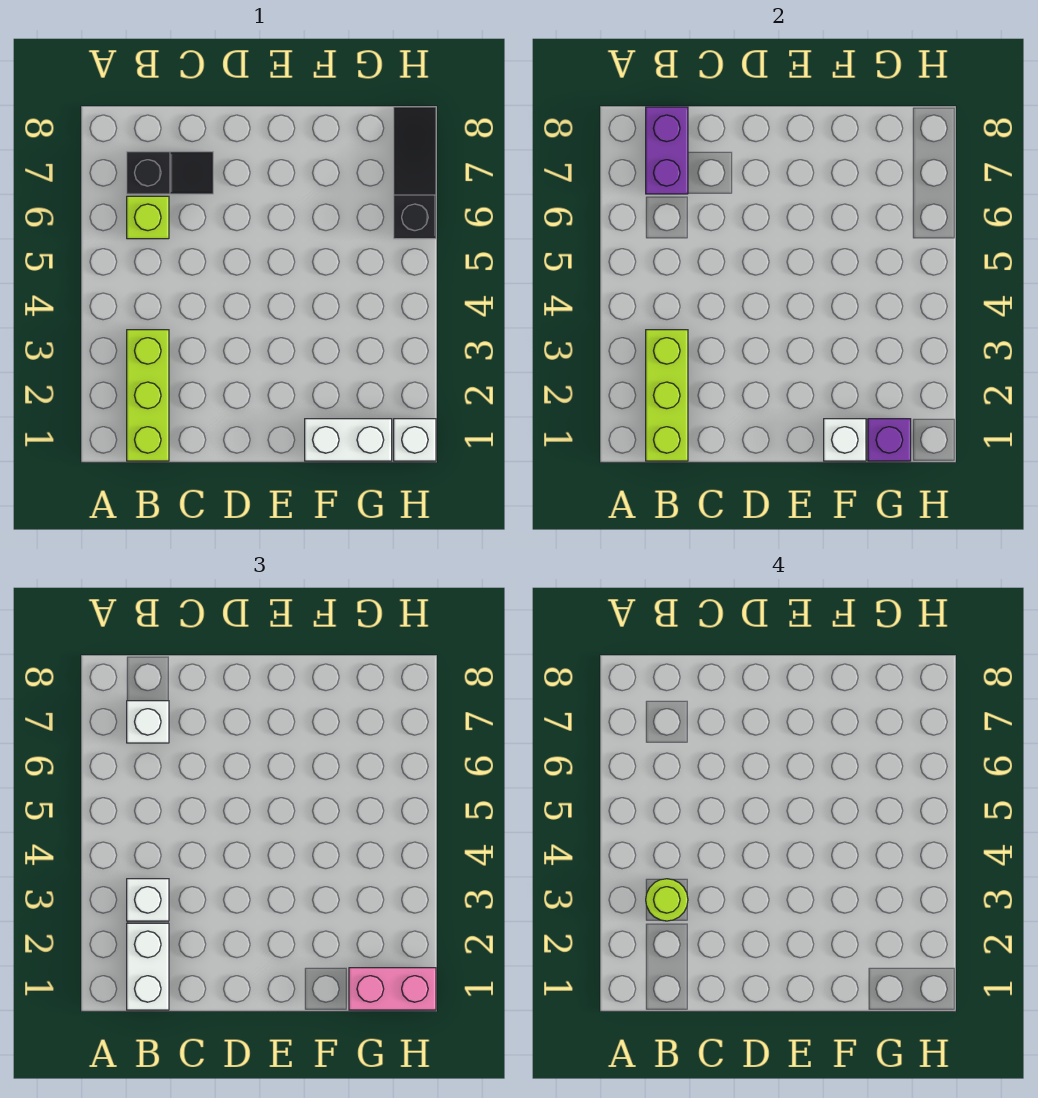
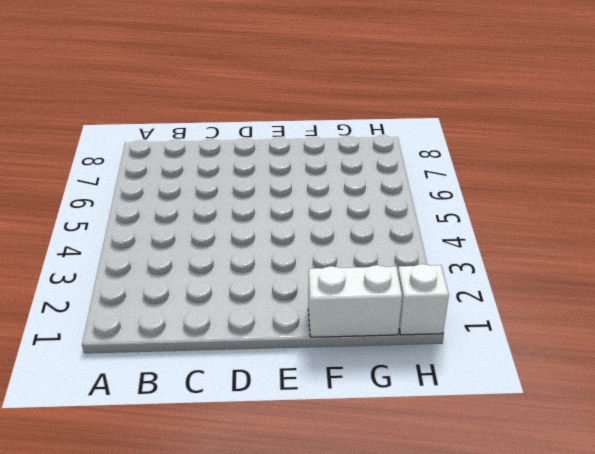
none -> lime brick B1:B3 level 1
none -> lime brick B6 level 1
none -> black slope B7:C7 level 1 top B

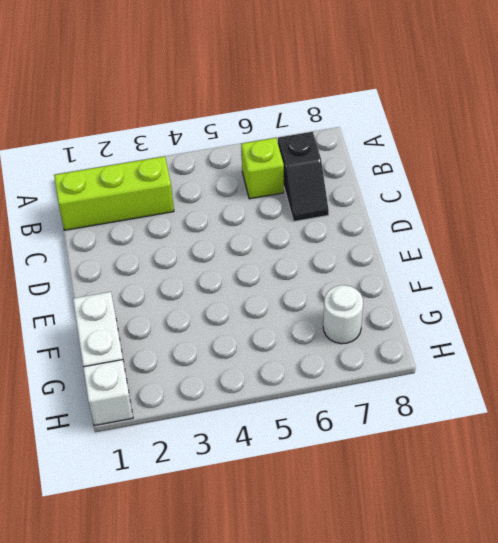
white round brick G7 level 1 -> none
none -> black slope H6:H8 level 1 top 6
none -> lime brick B1:B3 level 2
none -> purple brick B7:B8 level 2

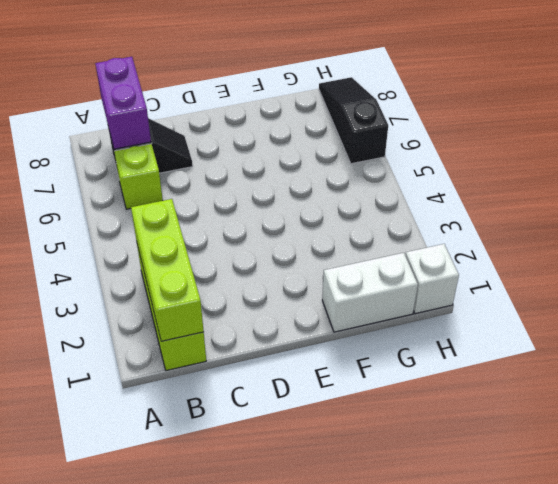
none -> white brick F1 level 2
none -> purple brick G1 level 2
none -> white brick B1:B2 level 3

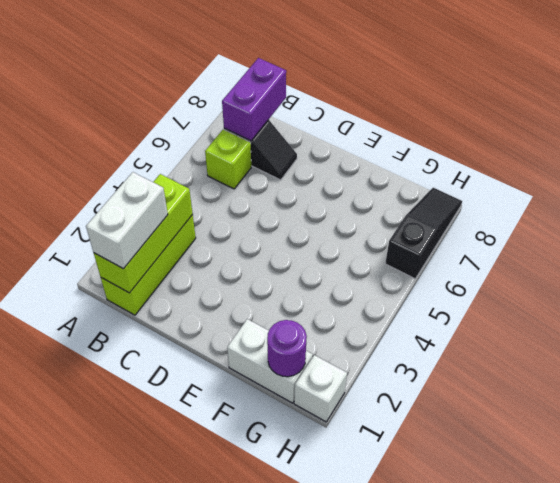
purple round brick G1 level 2 -> purple brick G1 level 2
none -> white brick F1 level 2
none -> white brick B3 level 3
none -> white brick B7 level 3

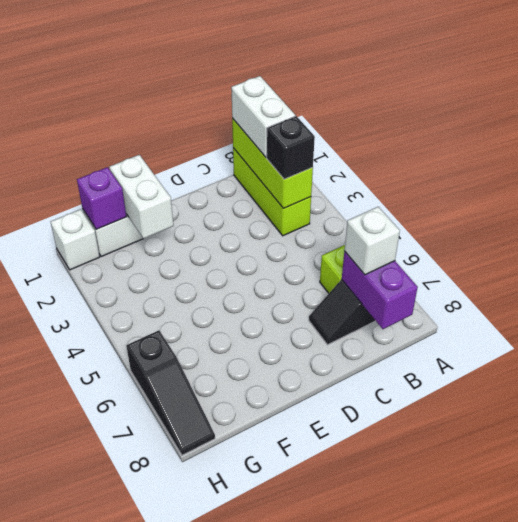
black brick B3 level 3 -> white brick B3 level 3
white brick F1:F2 level 2 -> white brick F1 level 2
none -> pink brick G1:H1 level 3
none -> lime round brick B3 level 4

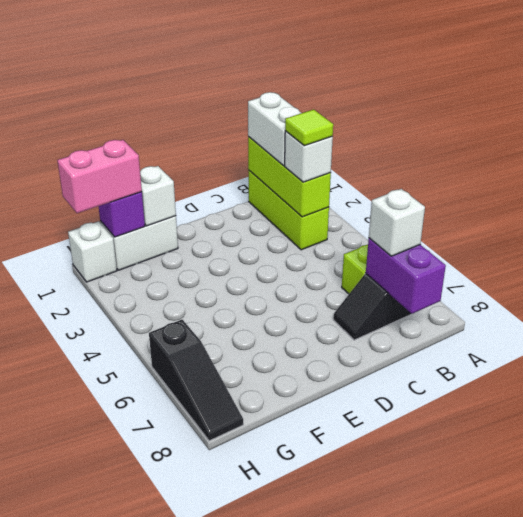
lime tile B3 level 4 -> lime round brick B3 level 4

